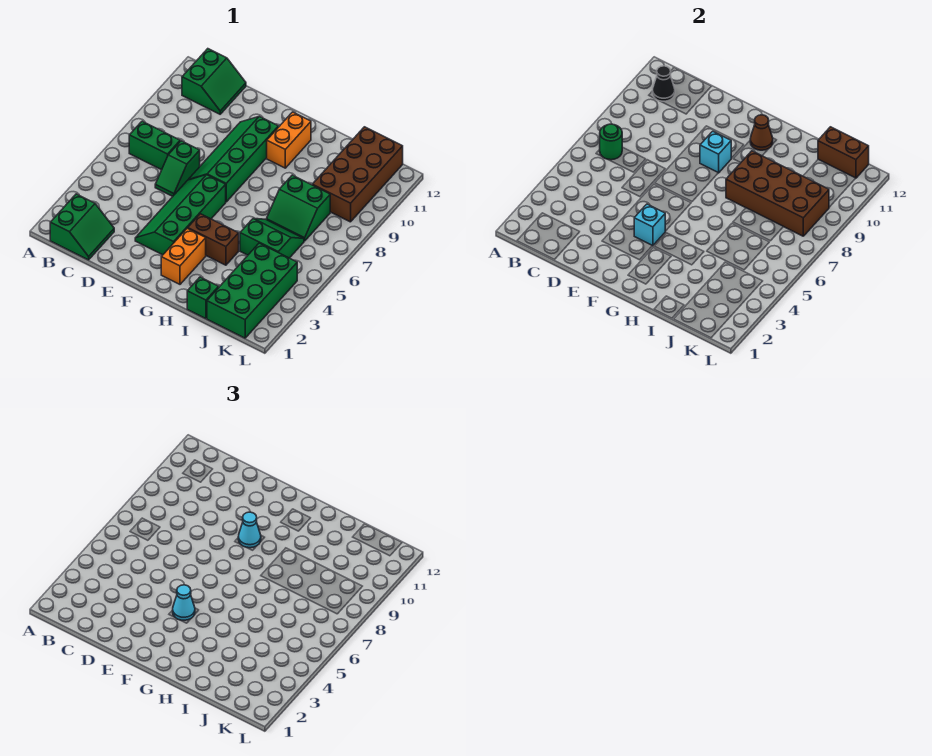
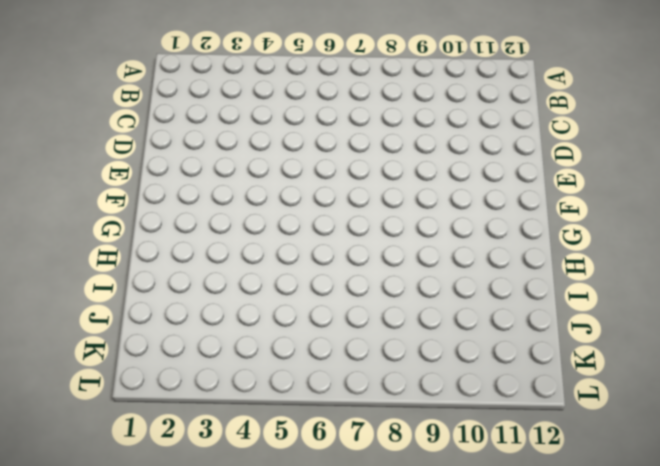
none -> green slope B1:C2 level 1 top B
none -> green brick B7:C7 level 1
none -> green slope B11:C12 level 1 top B

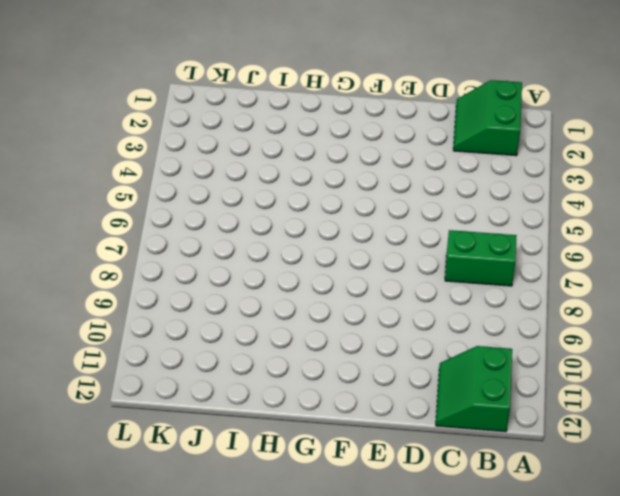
none -> green slope D6:D7 level 1 top 7
none -> green slope E3:F6 level 1 top F
none -> green slope E7:F10 level 1 top F

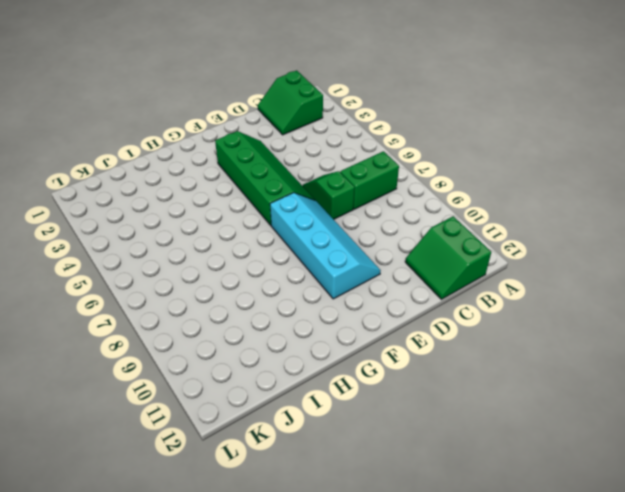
cyan slope E7:F10 level 1 top F -> green slope E7:F10 level 1 top F
none -> orange brick G2:G3 level 1
none -> brown brick G4:H4 level 1
none -> orange brick G10:G11 level 1

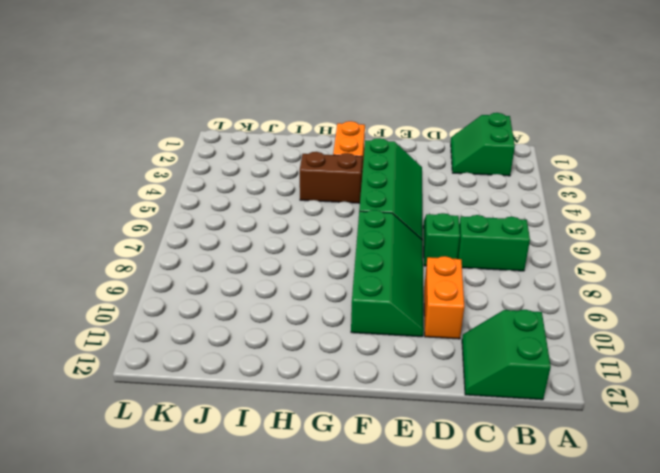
orange brick D9:D10 level 1 -> orange brick G10:G11 level 1
none -> green brick I1 level 1
none -> green slope I5:J6 level 1 top 5
none -> green slope I7:J8 level 1 top 8

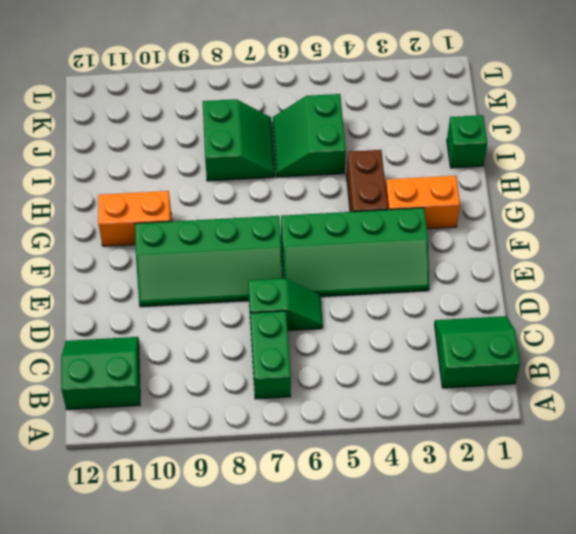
none -> green brick J1:K4 level 1
none -> brown brick J9:K12 level 1
none -> green round brick B7 level 2

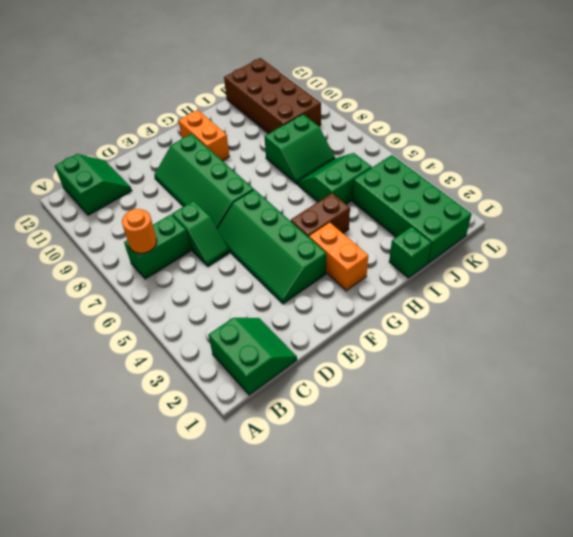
orange round brick B7 level 2 -> green round brick B7 level 2
none -> black cone B11 level 2
none -> cyan brick F4 level 2
none -> cyan brick F9 level 2

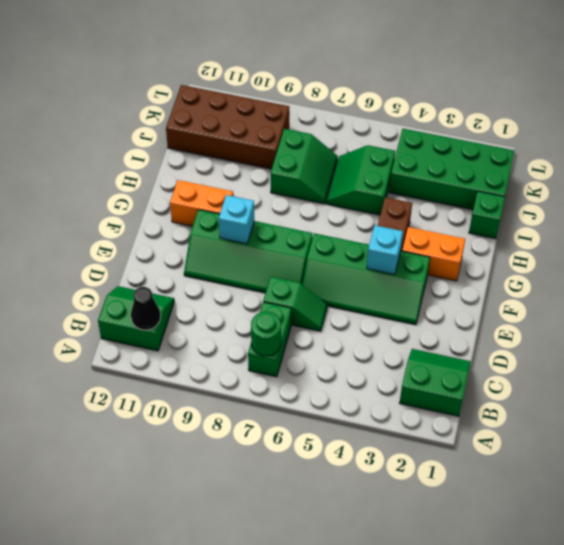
none -> brown cone G11 level 2
none -> brown brick H8:K9 level 2
none -> brown brick J12:K12 level 2

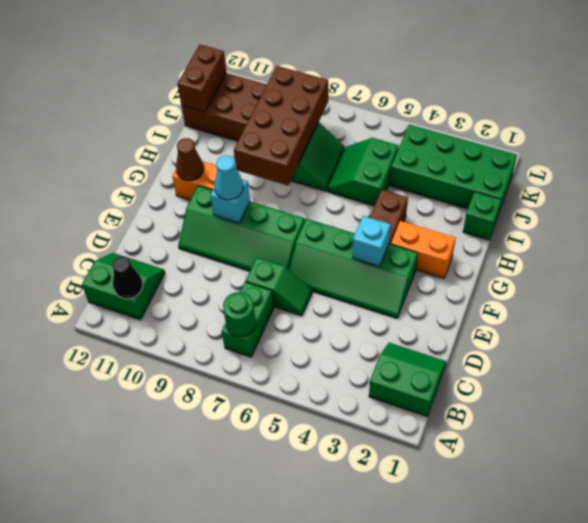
none -> cyan cone F4 level 3

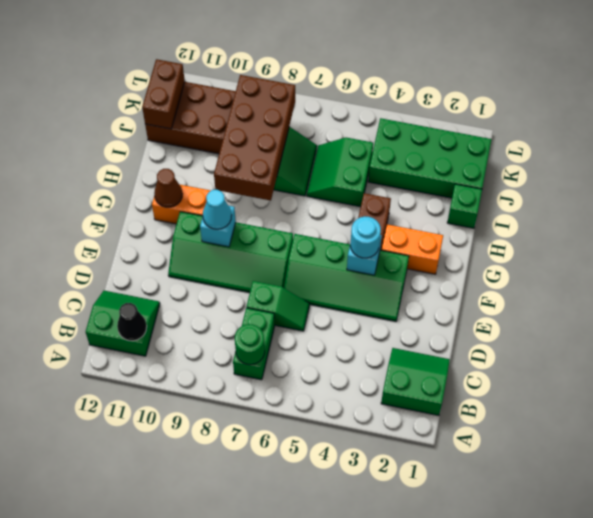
cyan round brick F4 level 3 -> cyan cone F4 level 3

